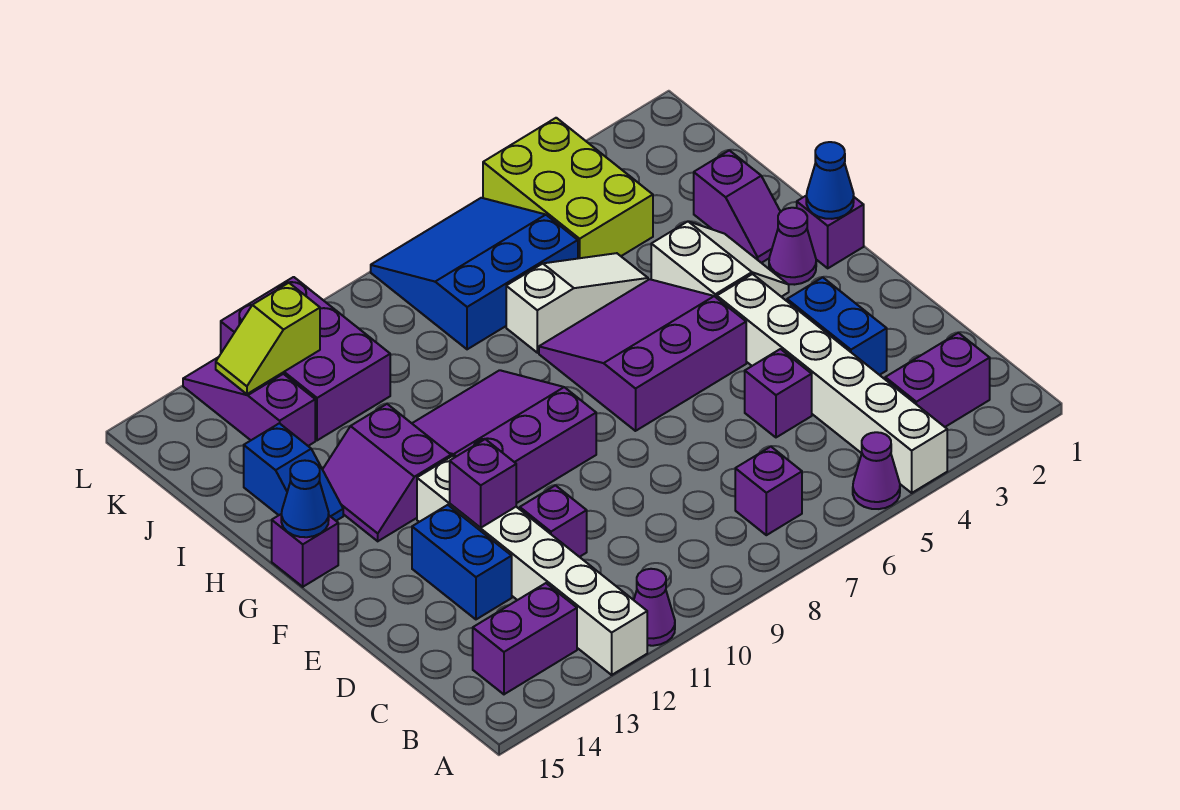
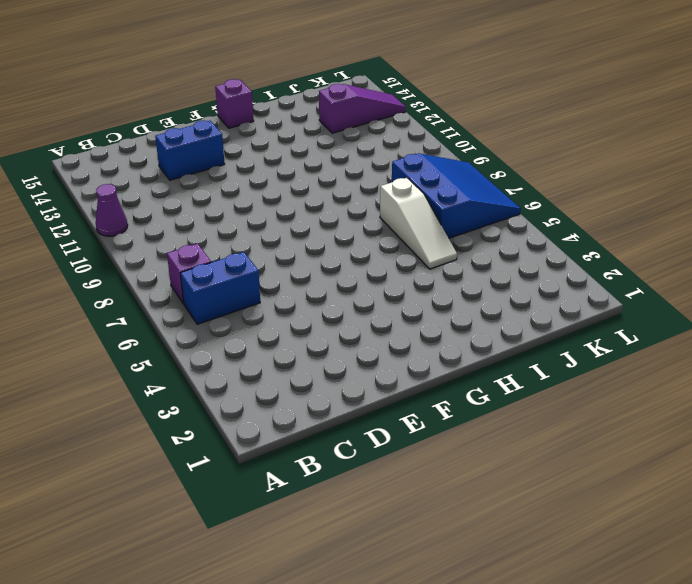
blue brick B6:C6 level 1 -> blue brick D3:E3 level 1
none -> white brick A4:F4 level 1
none -> purple cone A5 level 1
none -> white brick A12:F12 level 1

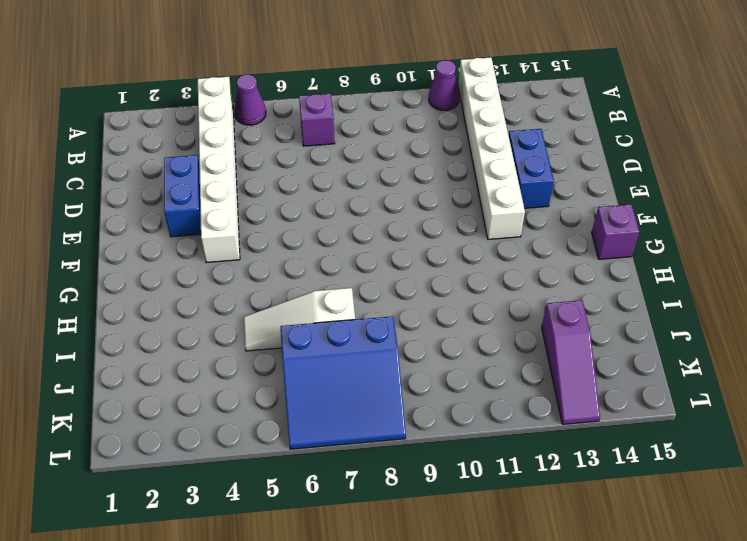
none -> purple brick B2:B3 level 1
none -> purple brick B13:B14 level 1
none -> purple brick D5 level 1

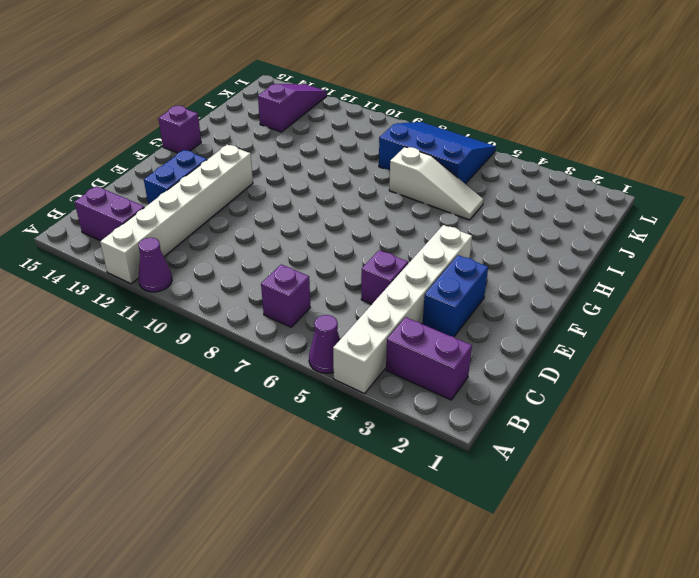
none -> purple brick D11 level 1
none -> purple slope F5:H7 level 1 top F
none -> purple slope F9:H11 level 1 top F

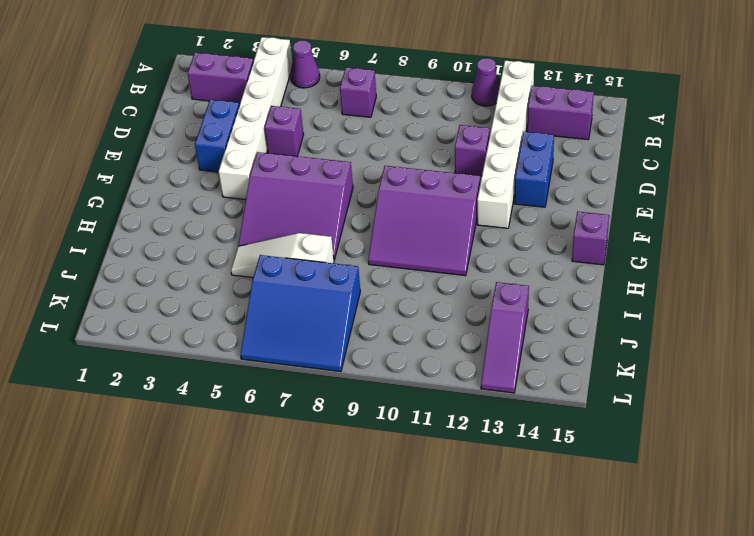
none -> purple brick G1 level 1
none -> purple cone G2 level 1
none -> white slope G3:H4 level 1 top 4

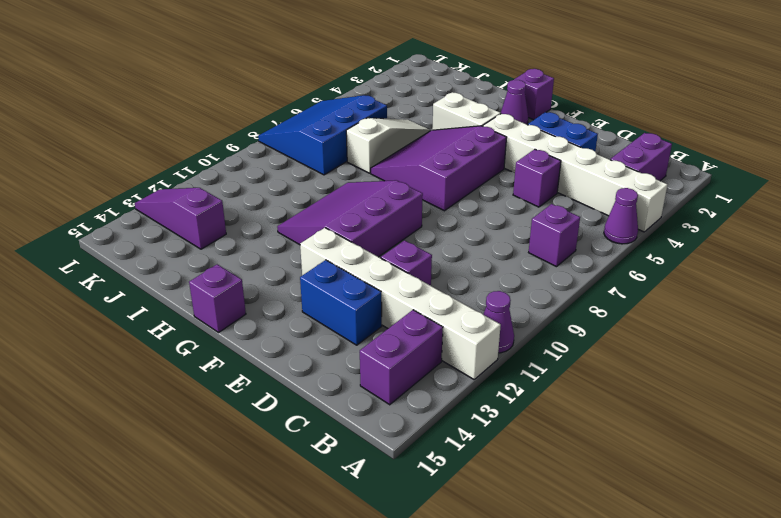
none -> purple slope G12:H13 level 1 top 12
none -> purple slope H2:I2 level 1 top I
none -> blue slope H14:I14 level 1 top I

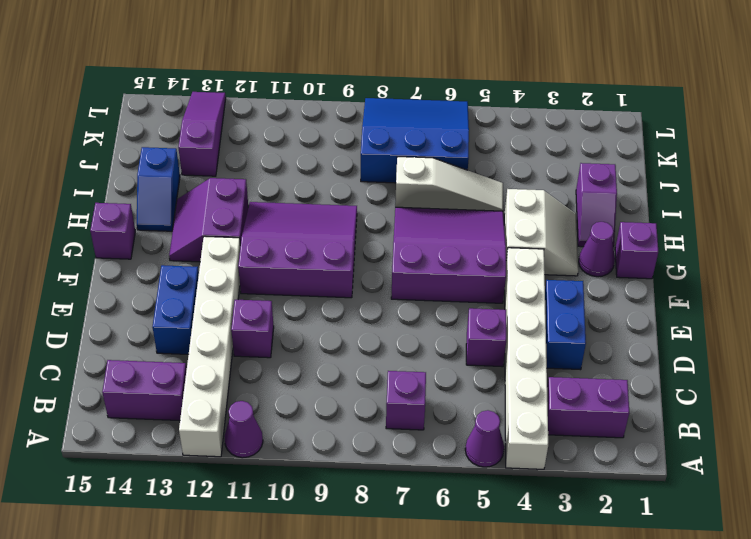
none -> lime brick J4:L5 level 1
none -> purple brick J11:L12 level 1
none -> purple brick E12 level 2

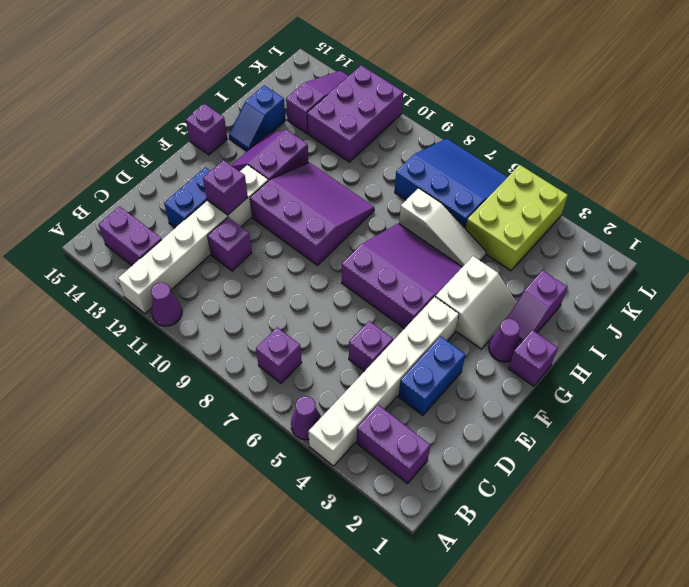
none -> blue cone G1 level 2
none -> blue cone G15 level 2
none -> lime slope K12:K13 level 2 top 12

